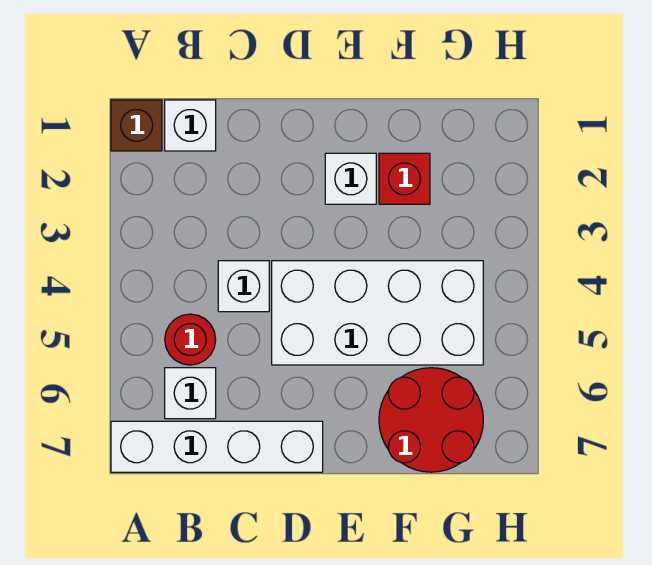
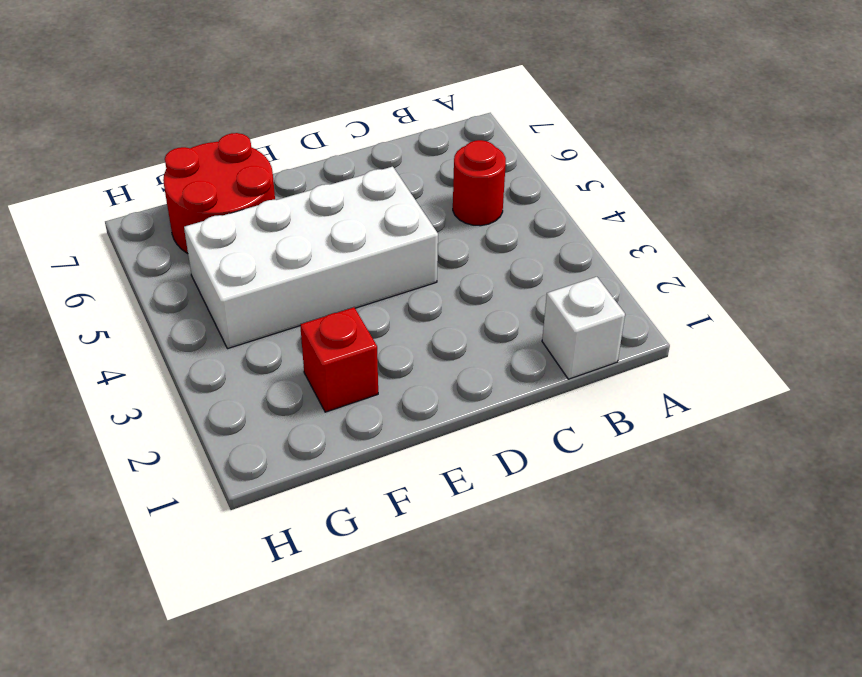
none -> brown brick A1 level 1
none -> white brick A7:D7 level 1

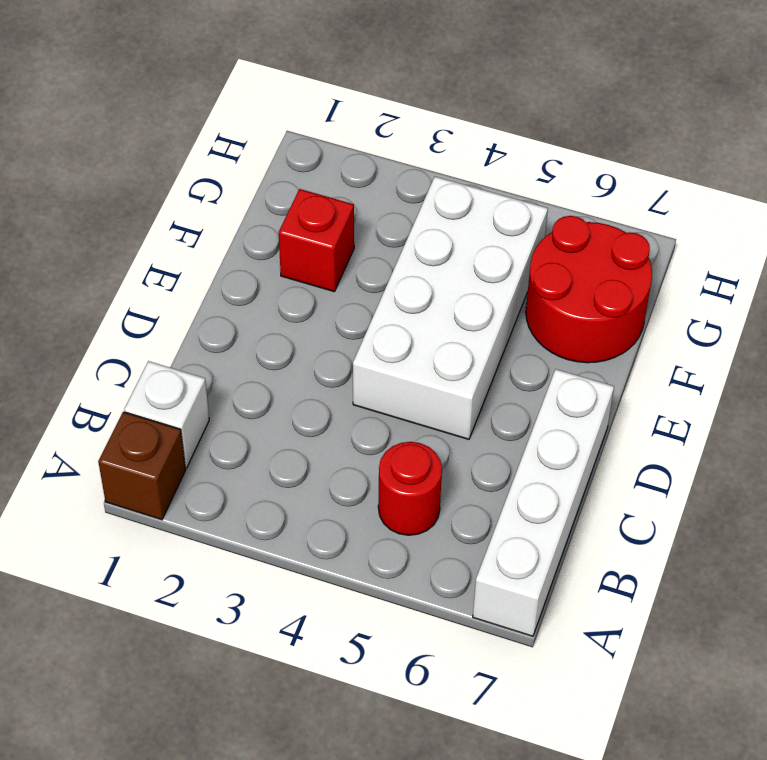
none -> white brick B6 level 1
none -> white brick C4 level 1

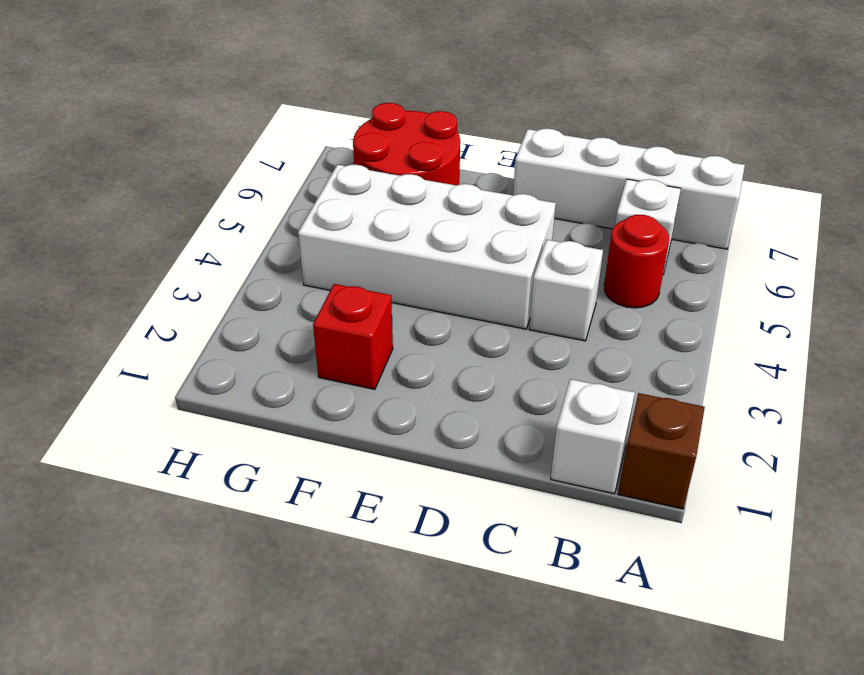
none -> white brick E2 level 1

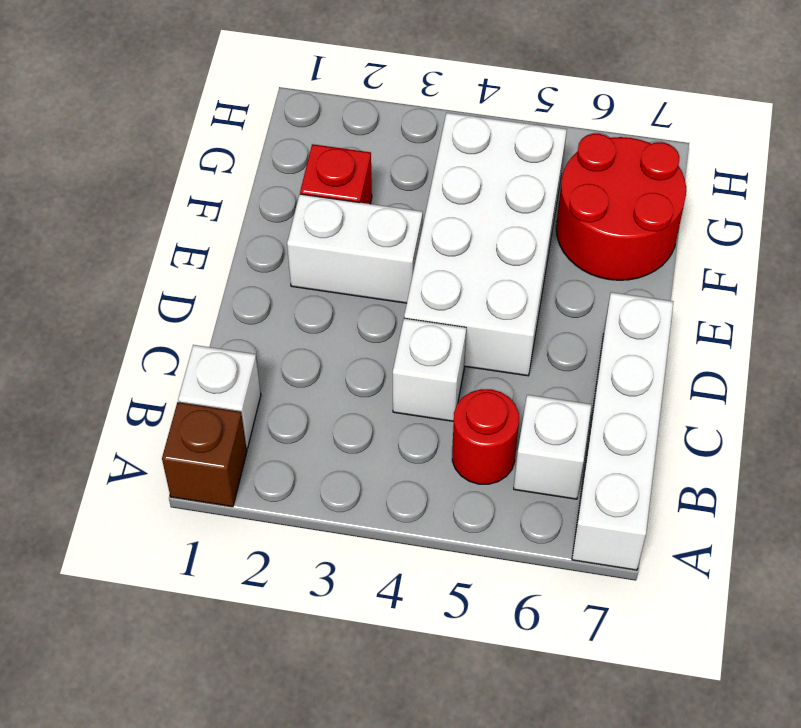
white brick E2:E3 level 1 -> white brick E2 level 1

